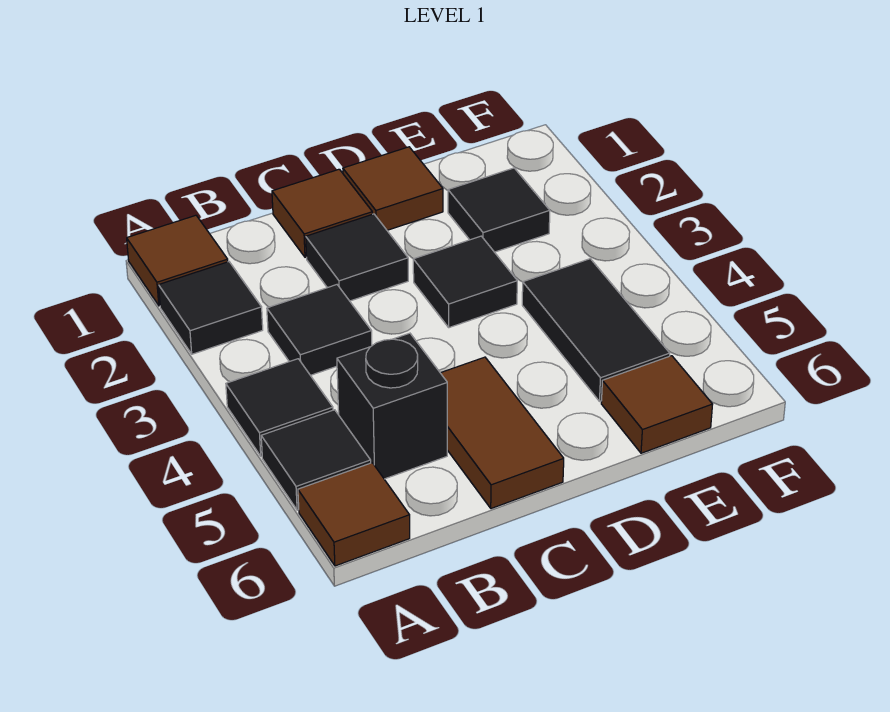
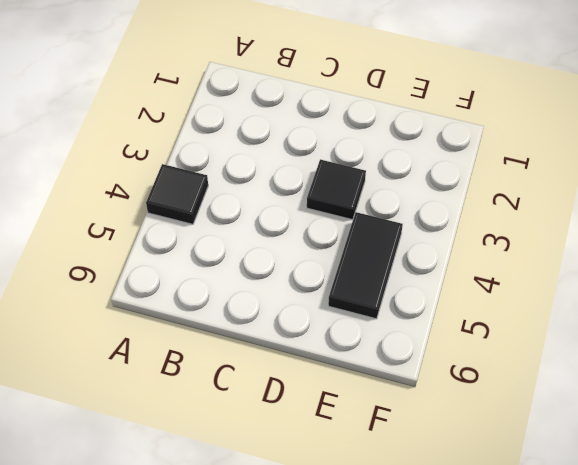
none -> brown tile A1 level 1
none -> black tile A2 level 1
none -> black tile A5 level 1

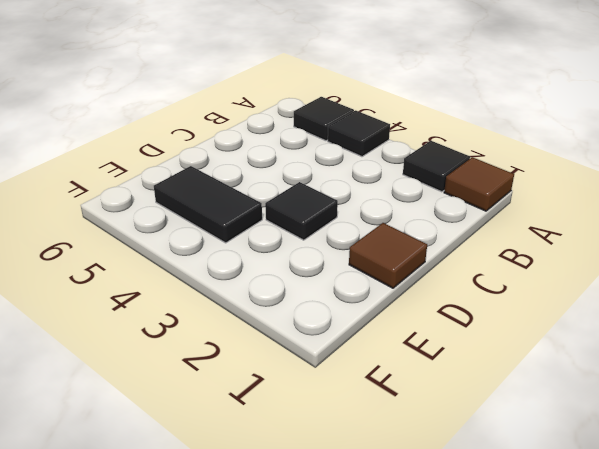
none -> brown tile A6 level 1
none -> black tile B3 level 1
none -> black brick B5 level 1

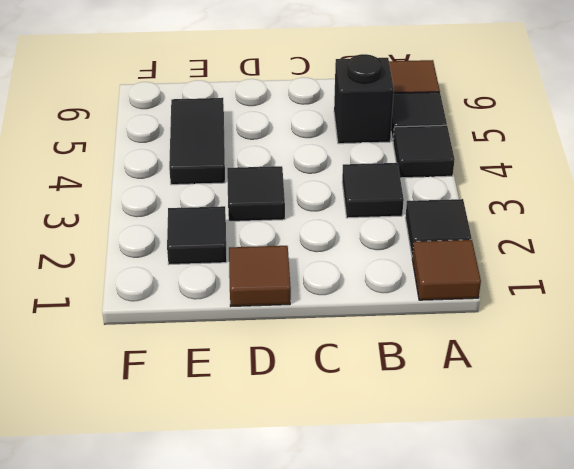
none -> brown tile C1 level 1
none -> black tile C2 level 1
none -> brown tile C5:C6 level 1

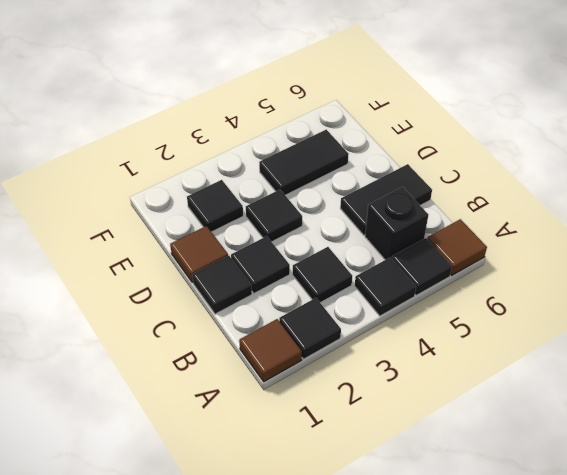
black tile C1 level 1 -> brown tile C1 level 1
black tile C5:C6 level 1 -> brown tile C5:C6 level 1
none -> brown tile E6 level 1

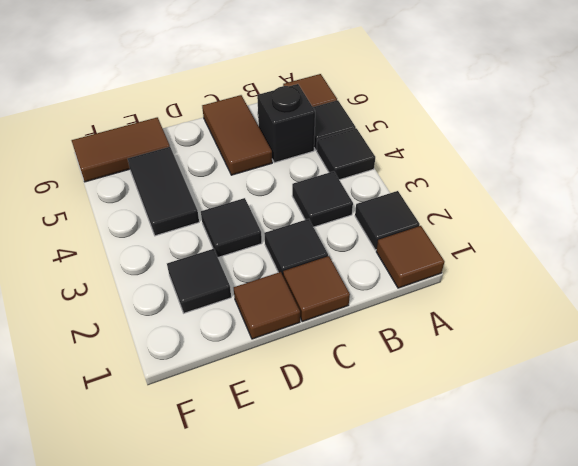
brown tile E6:F6 level 1 -> brown tile E6 level 1

